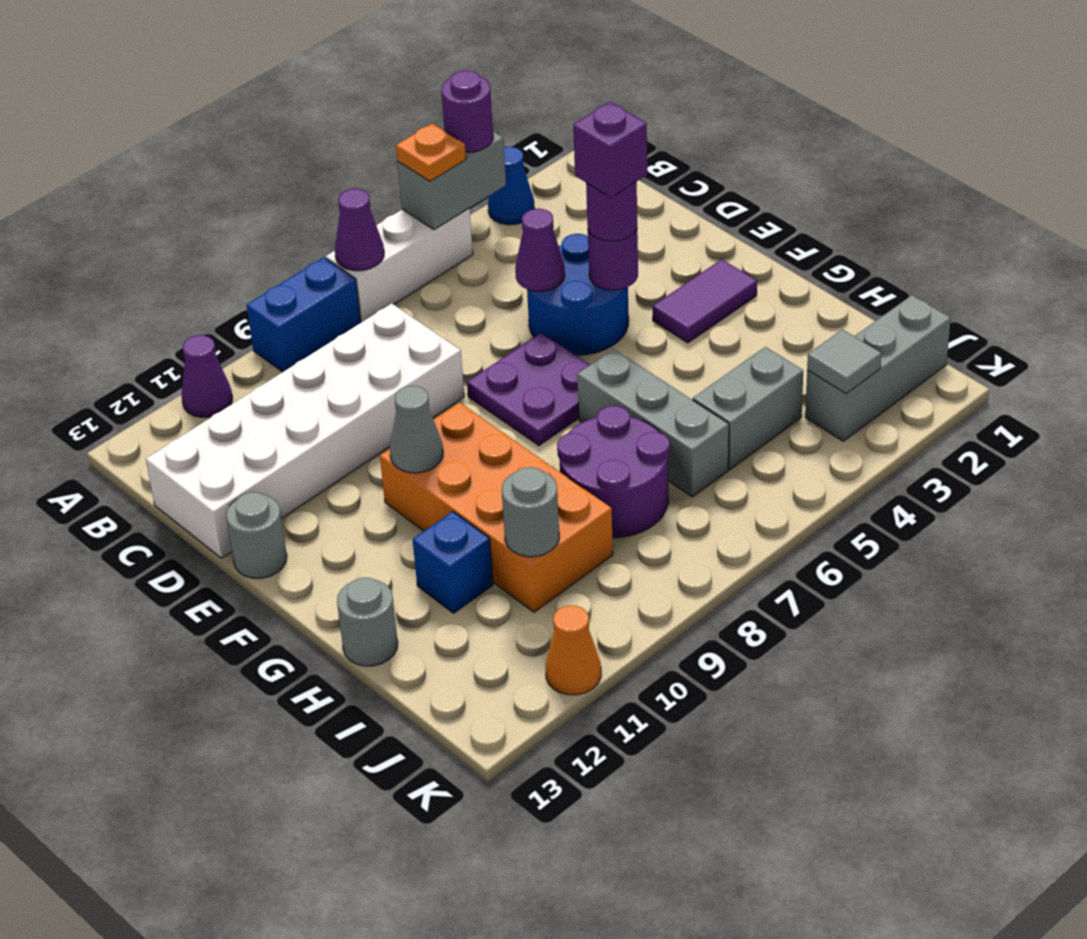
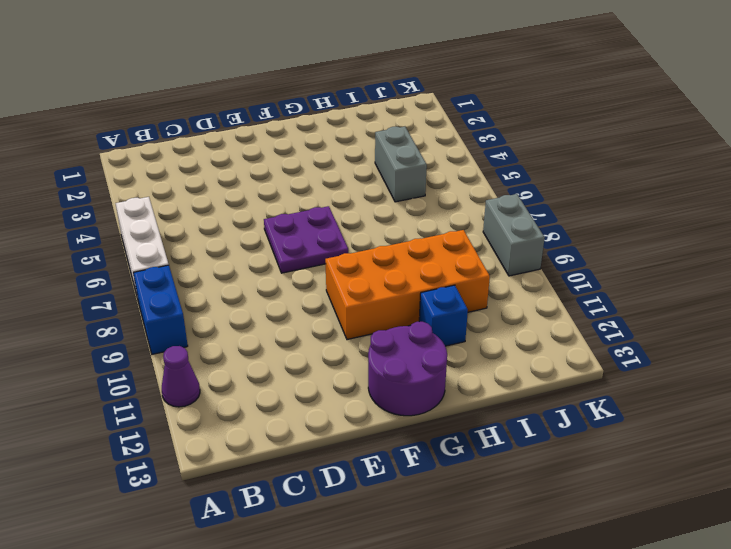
purple round brick F12:G13 level 1 -> purple round brick H7:I8 level 1
grey brick K8:K9 level 1 -> grey brick A4:A5 level 2
none -> blue cone A3 level 1
none -> white brick C8:D13 level 1
none -> blue round brick D4:E5 level 1

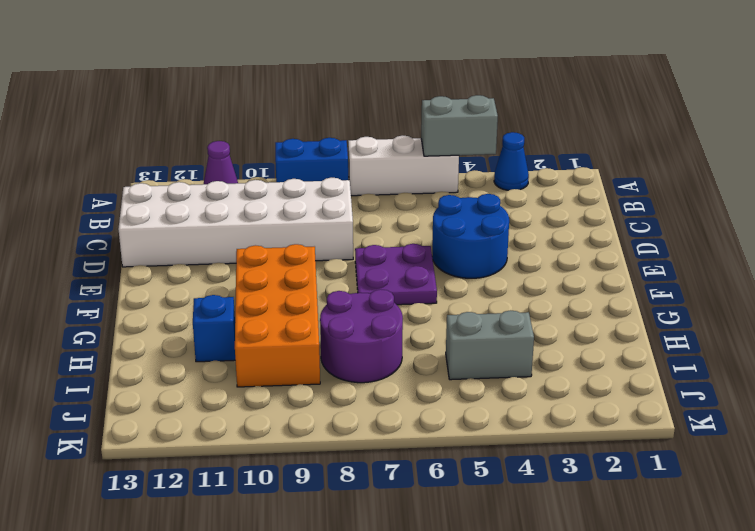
none -> grey round brick E13 level 1
none -> purple tile F2:F3 level 1
none -> grey brick G6:I6 level 1

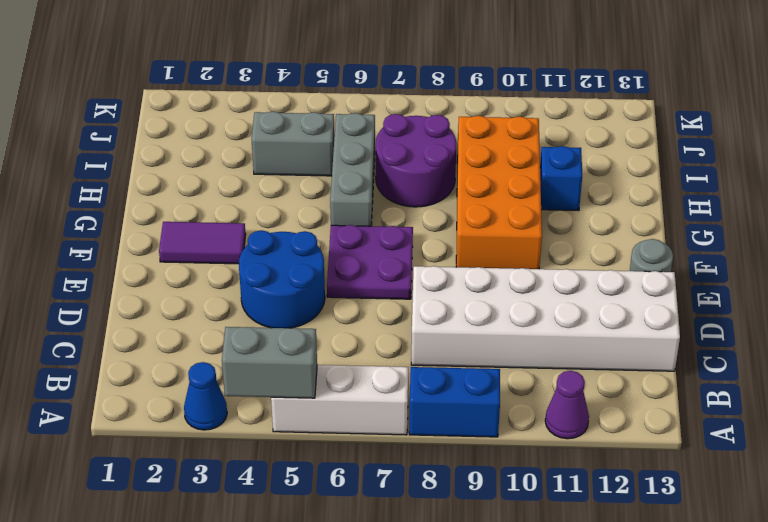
none -> grey round brick H13 level 1
none -> grey brick J1:J3 level 1
none -> orange cone K11 level 1

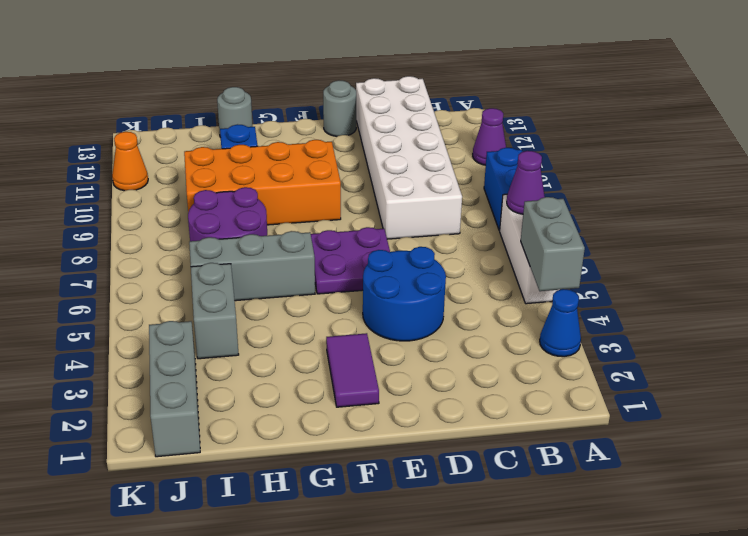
none -> purple cone D5 level 2
none -> purple round brick E4 level 2
none -> grey cone F10 level 2

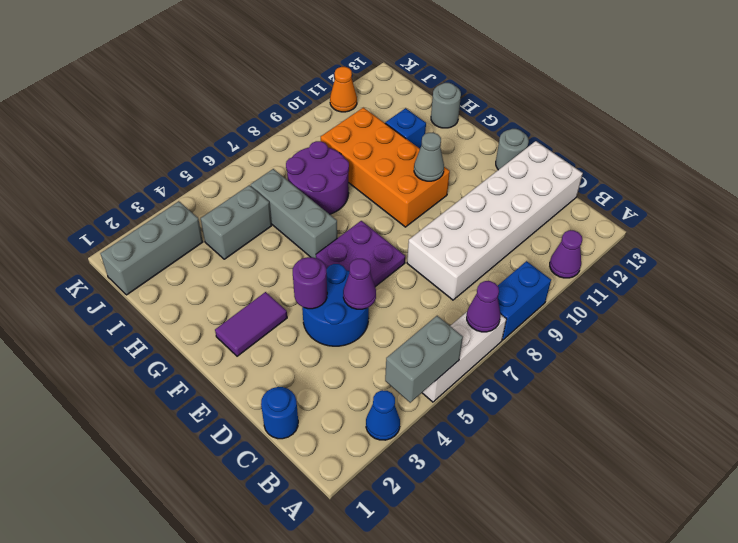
blue round brick C1 level 1 -> none
none -> grey round brick I10 level 2
none -> grey tile J3 level 2
none -> purple round brick A4 level 3

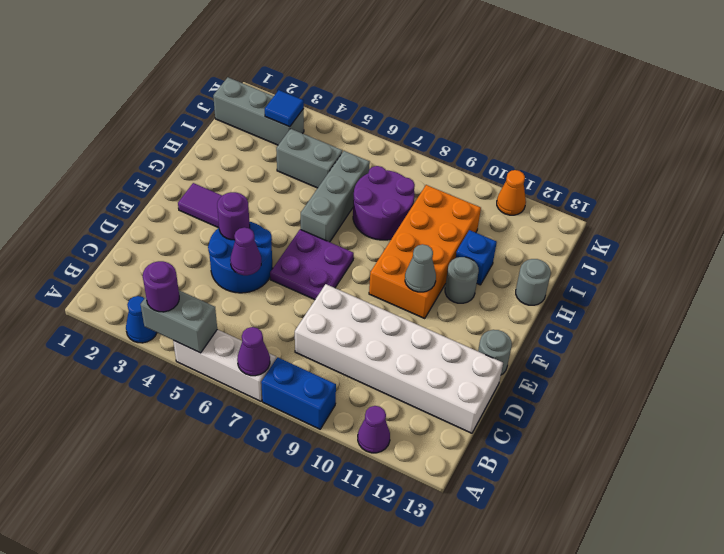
grey round brick G11 level 1 -> grey round brick I10 level 2
blue tile J3 level 2 -> grey tile J3 level 2
none -> orange plate A5 level 3
none -> purple round brick E4 level 3
none -> purple brick E4 level 4

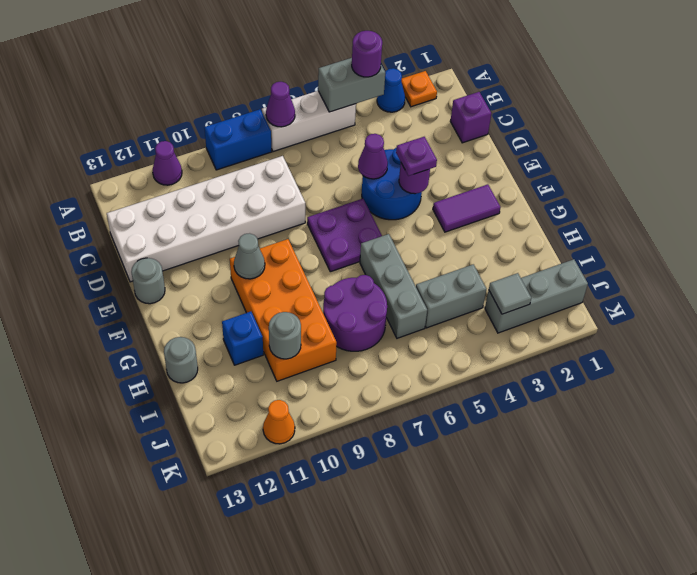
orange plate A2 level 1 -> orange plate A5 level 3
purple brick C1 level 1 -> purple brick E4 level 4
purple plate E4 level 3 -> purple round brick E4 level 3

